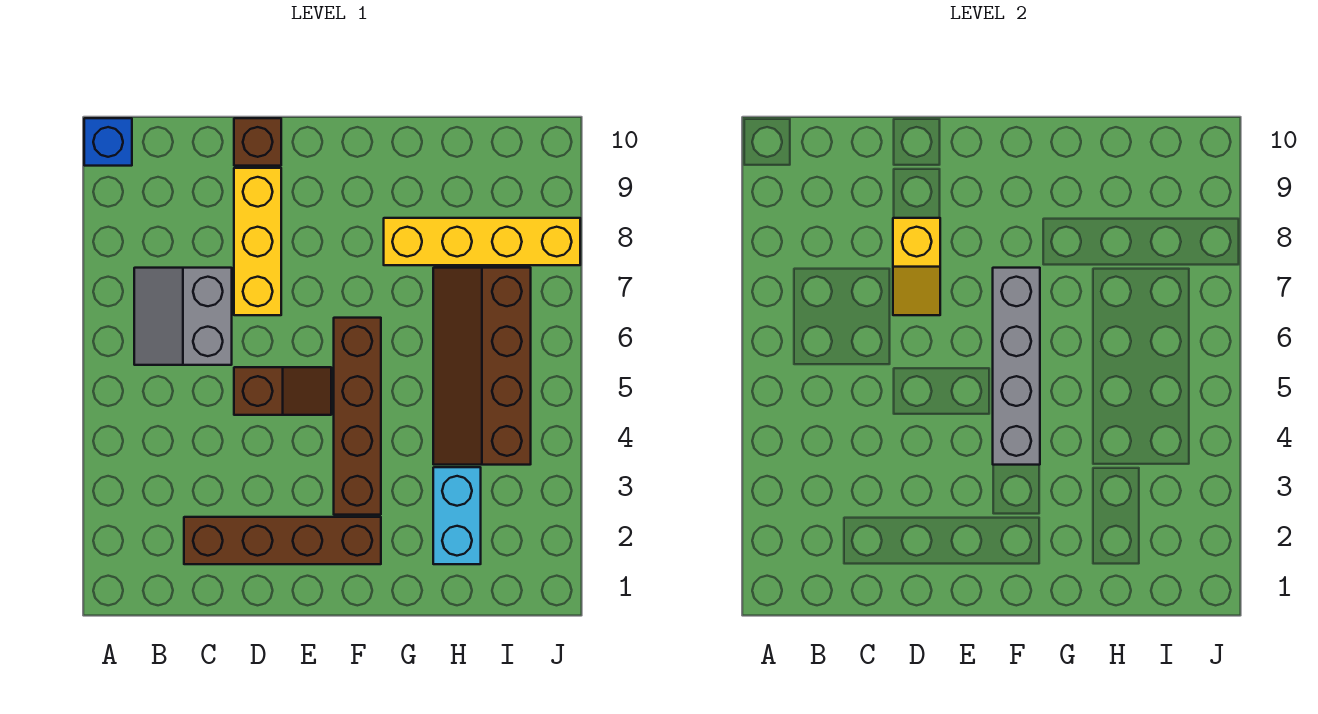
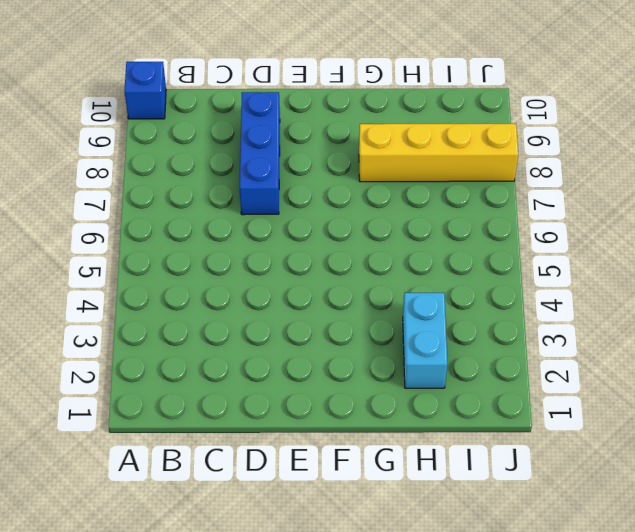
blue brick D7:D9 level 1 -> yellow brick D7:D9 level 1
none -> grey slope B6:C7 level 1 top C
none -> brown brick C2:F2 level 1
none -> brown slope D5:E5 level 1 top D

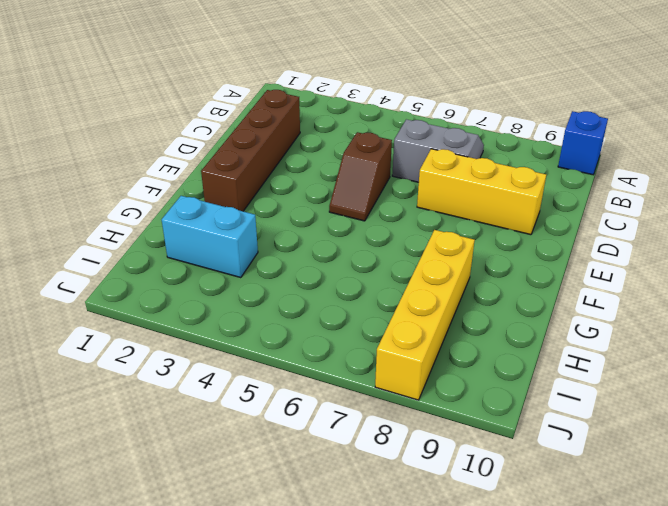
none -> brown brick D10 level 1
none -> brown brick F3:F6 level 1
none -> brown slope H4:I7 level 1 top I

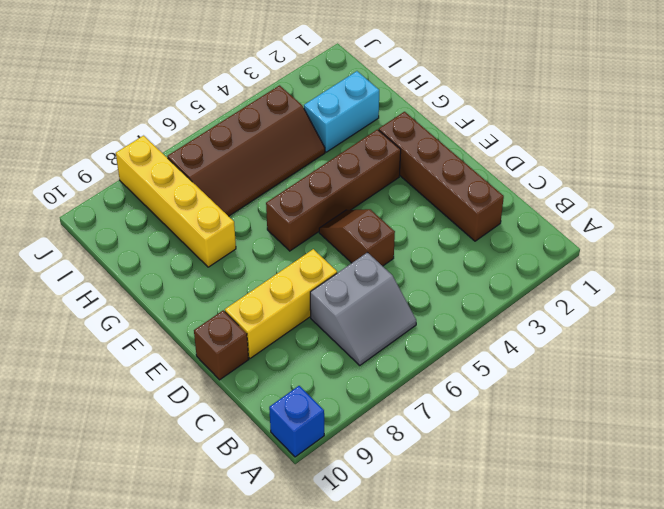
none -> yellow slope D7:D8 level 2 top 8
none -> grey brick F4:F7 level 2

